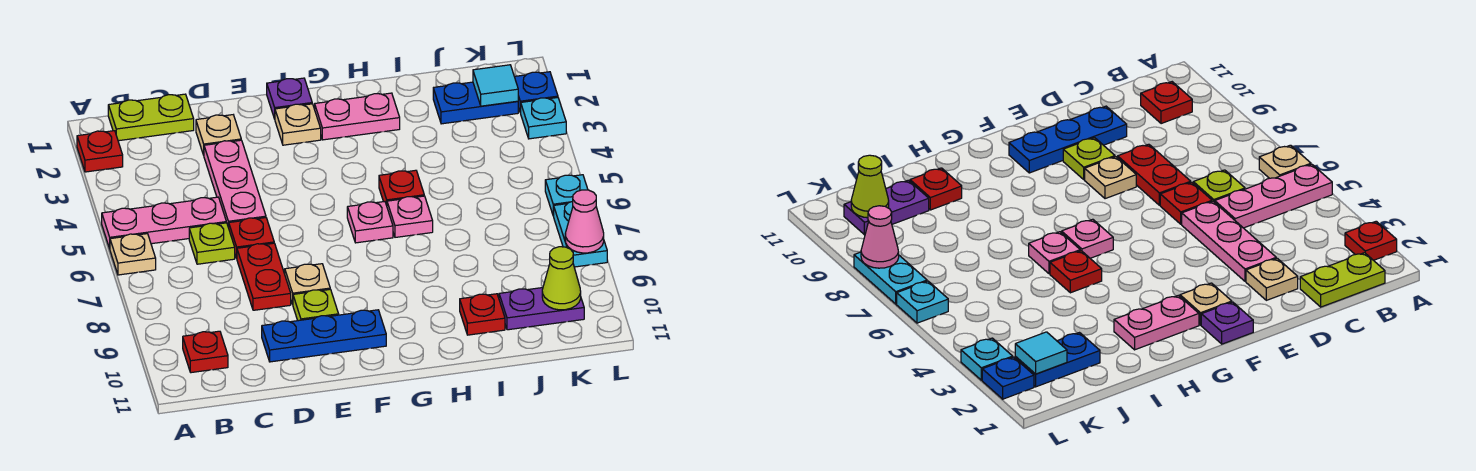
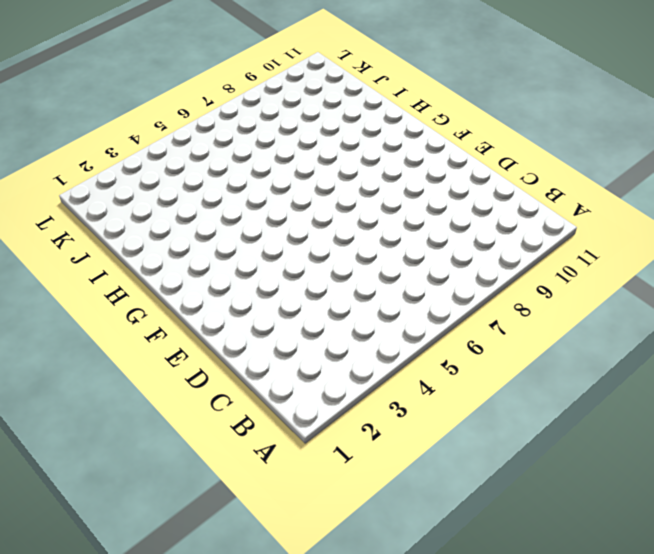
none -> red plate A2 level 1
none -> pink plate A5:C5 level 1
none -> tan plate A6 level 1

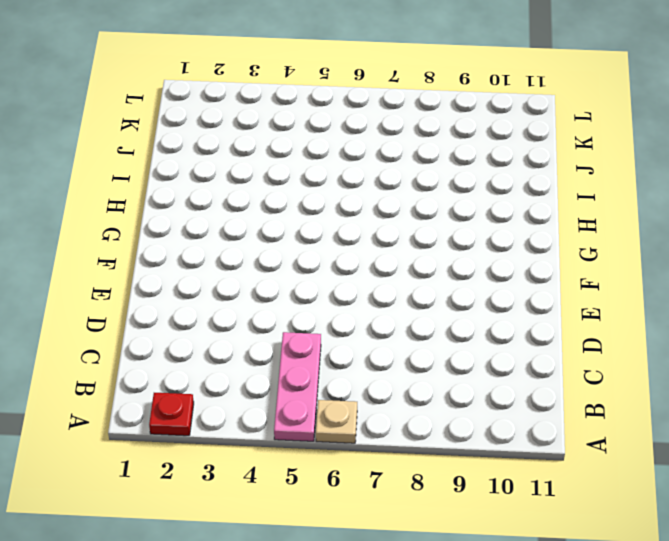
none -> lime plate B1:C1 level 1
none -> red plate B10 level 1
none -> lime plate C6 level 1

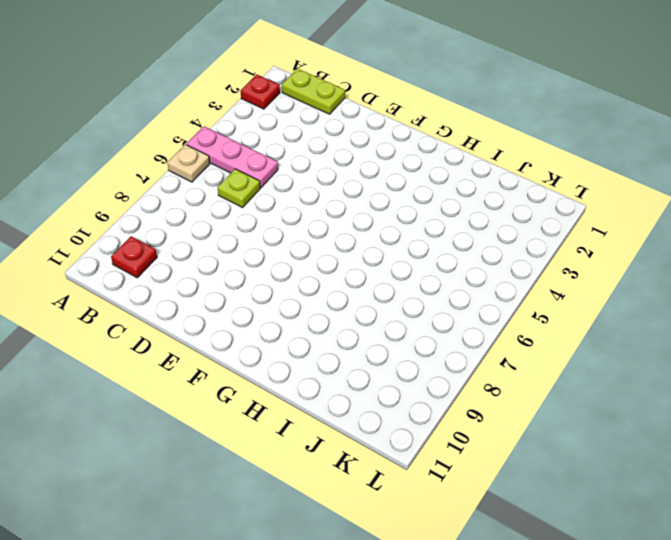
none -> tan plate D2 level 1
none -> pink plate D3:D5 level 1
none -> red plate D6 level 1

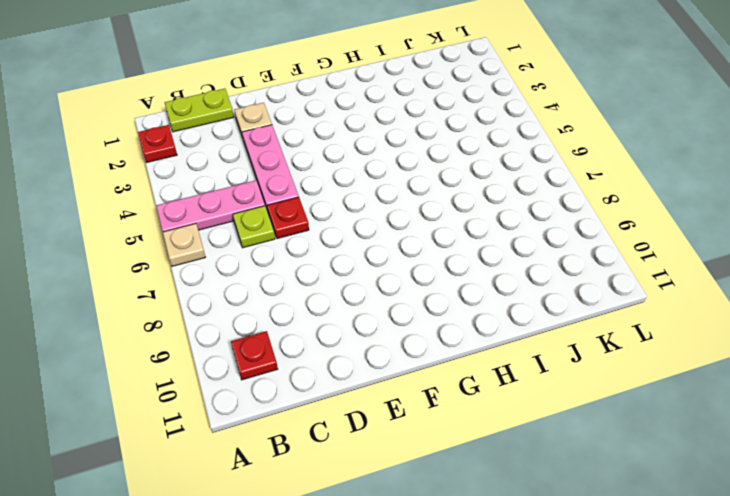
none -> red plate D7:D8 level 1
none -> blue plate D10:F10 level 1
none -> tan plate E8 level 1

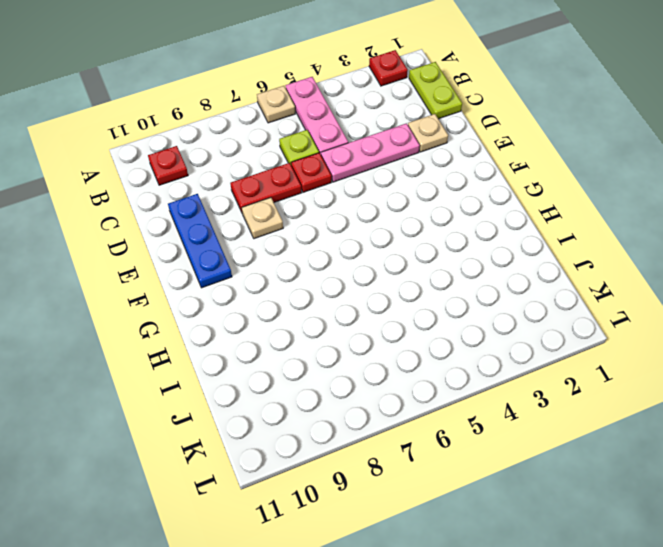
none -> lime plate E9 level 1
none -> purple plate F1 level 1
none -> tan plate F2 level 1

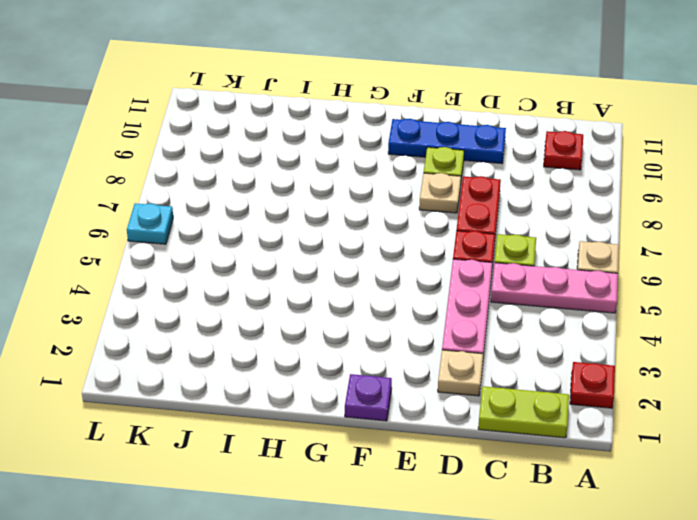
none -> tan plate F2 level 1
none -> pink plate G2:H2 level 1
none -> pink plate G6 level 1

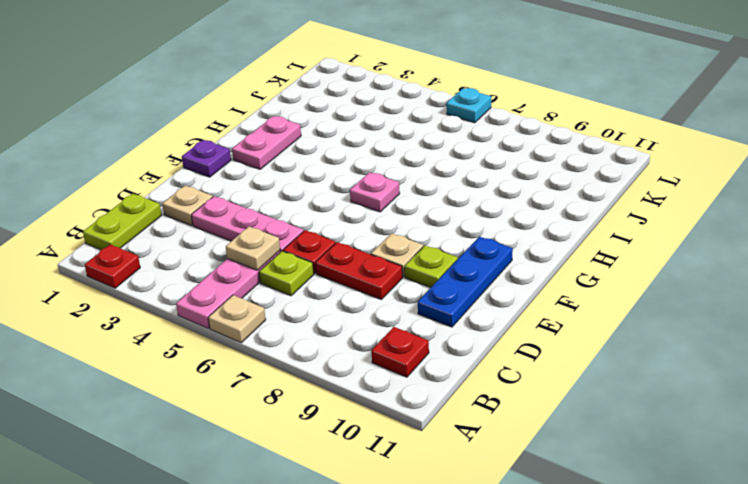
tan plate C5 level 2 -> tan plate F2 level 1
none -> red plate H5 level 1
none -> pink plate H6 level 1
none -> red plate I10 level 1

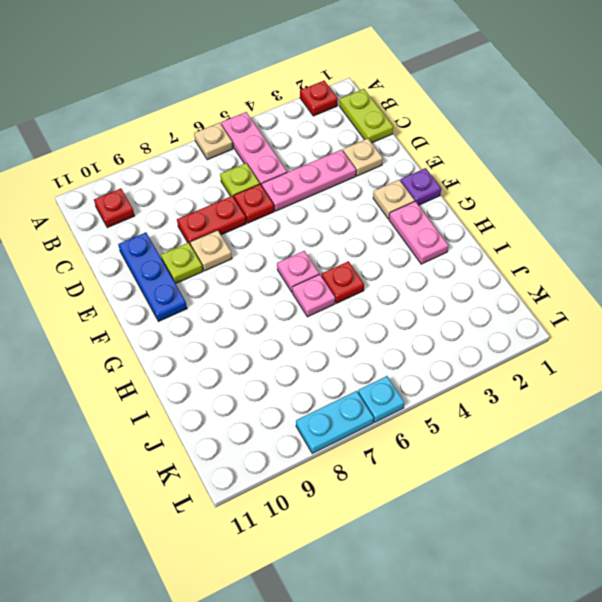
none -> red plate I10 level 1
none -> blue plate J2:K2 level 1
none -> purple plate J10:K10 level 1

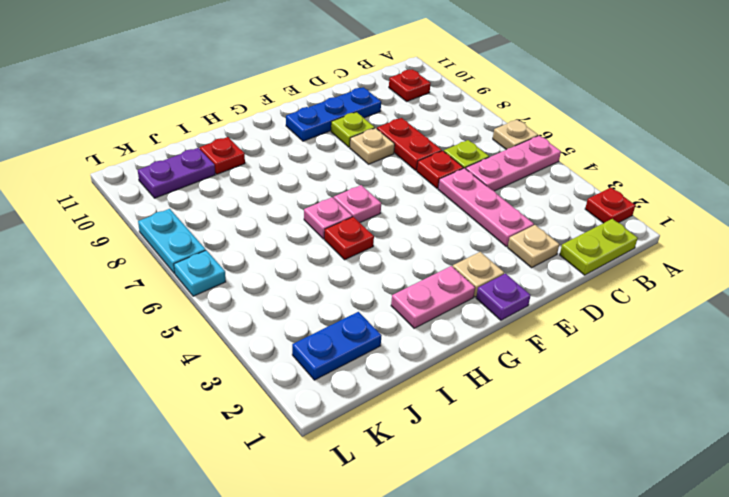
none -> blue plate L2 level 1
none -> cyan plate L3 level 1
none -> cyan tile K2 level 2

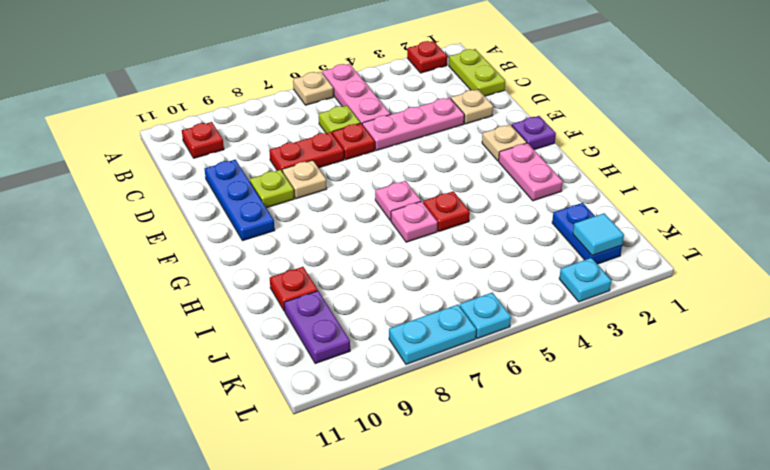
none -> blue plate L2 level 1
none -> lime cone K10 level 2
none -> pink cone L8 level 2

